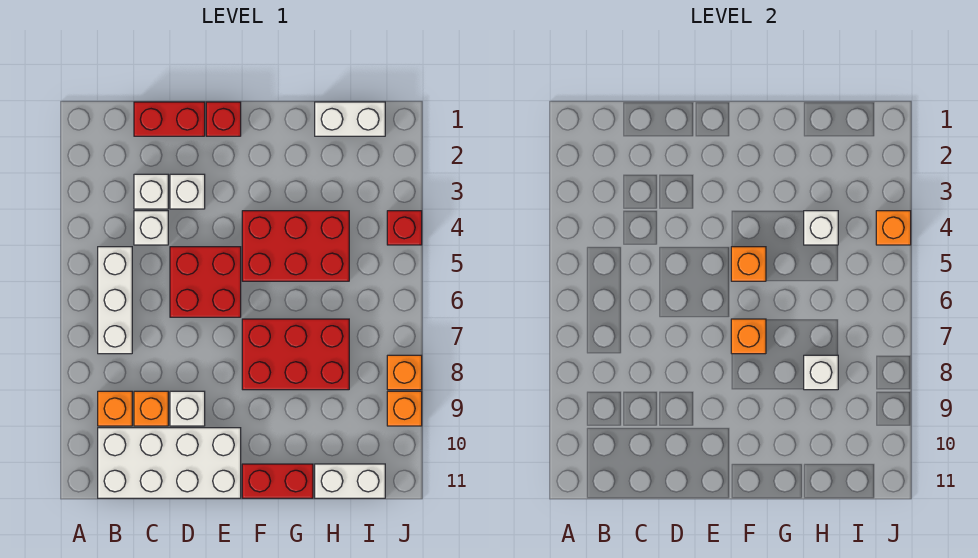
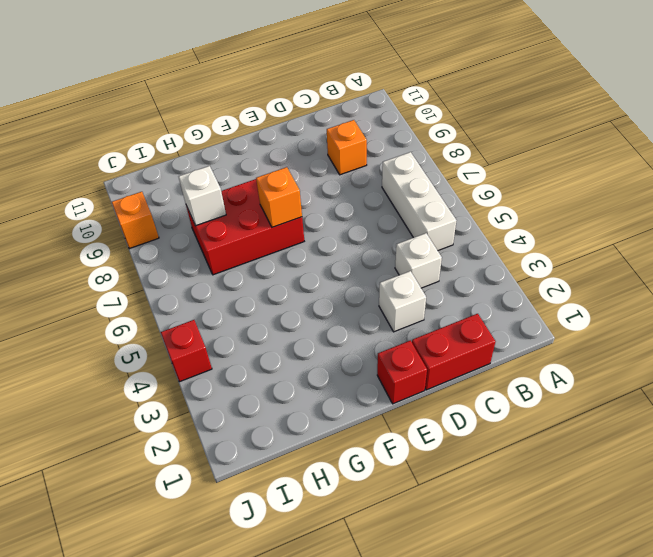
none -> orange brick B9 level 1
none -> white brick B10:E11 level 1
none -> white brick C3 level 1

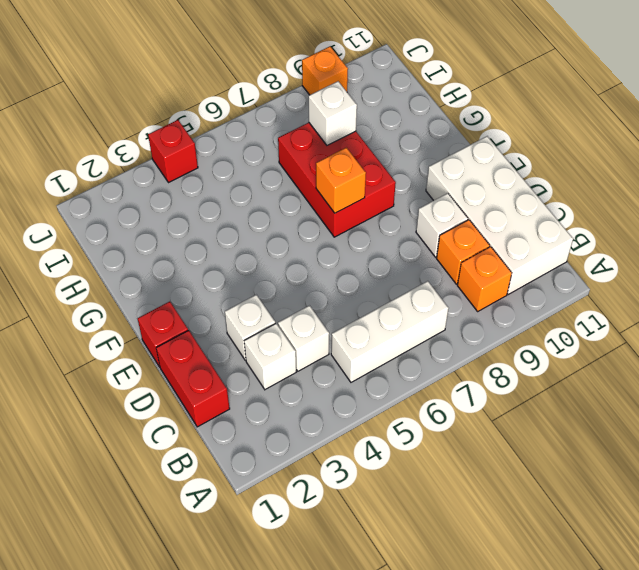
none -> red brick D5:E6 level 1
none -> red brick F4:H5 level 1
none -> red brick F11:G11 level 1

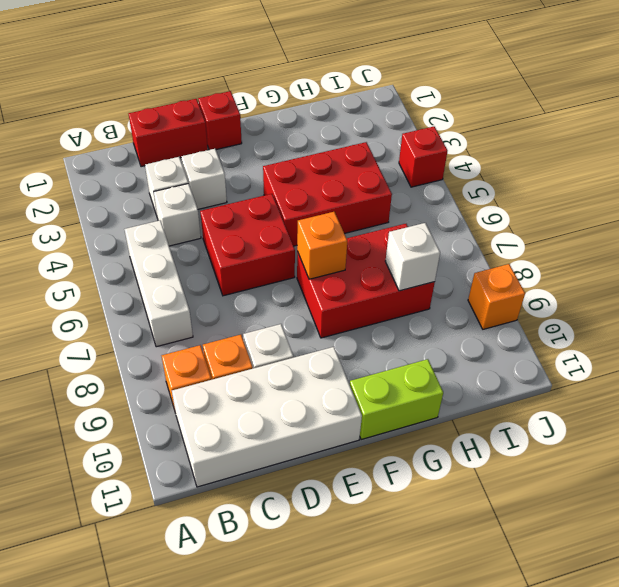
lime brick F11:G11 level 1 -> red brick F11:G11 level 1
none -> white brick H1:I1 level 1
none -> white brick H11:I11 level 1
none -> orange brick J8 level 1

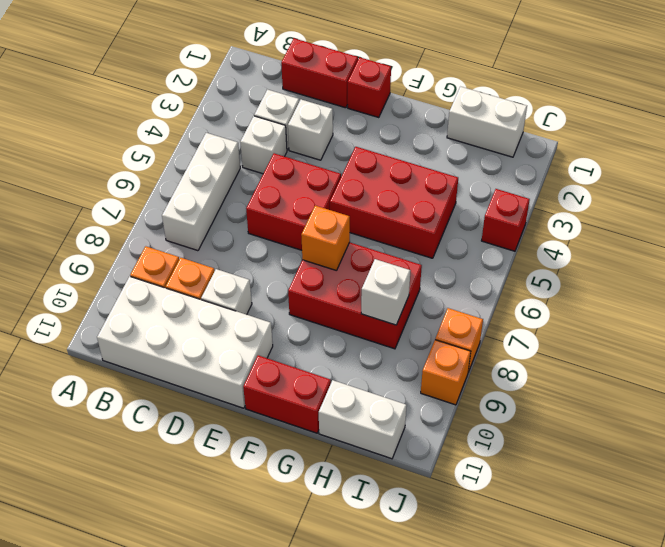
none -> orange brick F5 level 2
none -> white brick H4 level 2
none -> orange brick J4 level 2

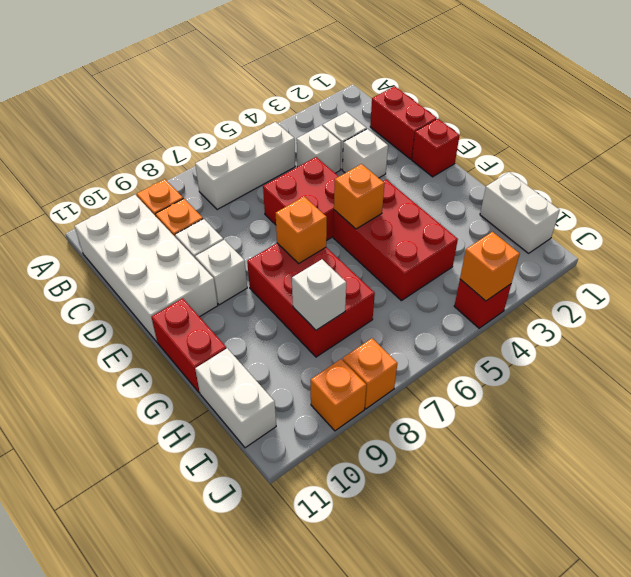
white brick E9 level 1 -> white brick H4 level 2

